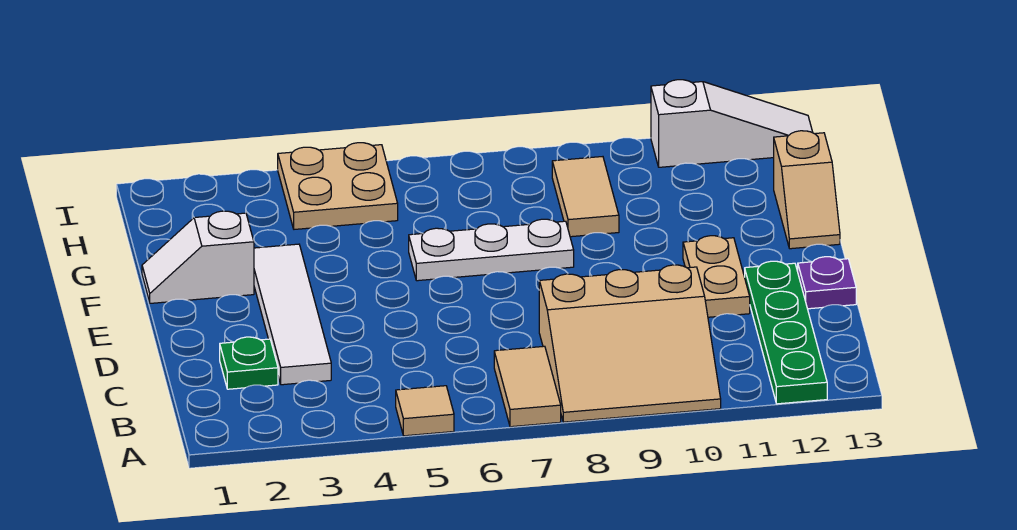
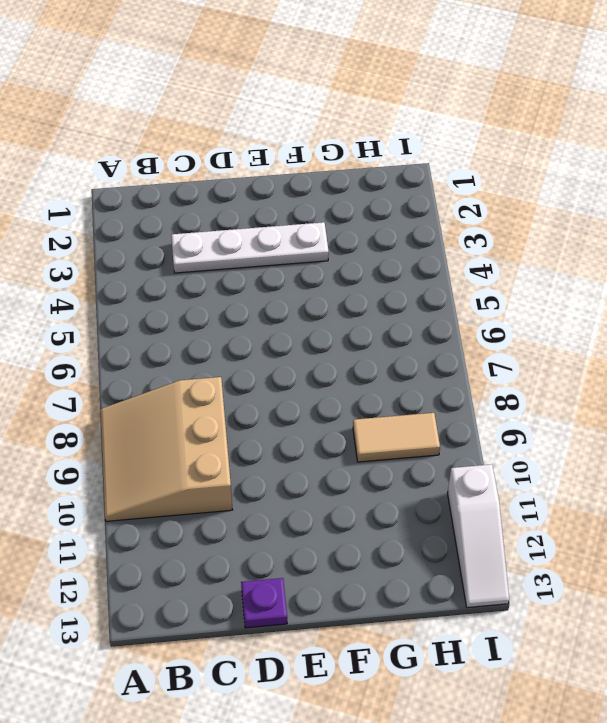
white plate C3:F3 level 1 -> white tile C3:F3 level 1
none -> tan tile A5 level 1
none -> tan tile A7:B7 level 1
none -> green plate A12:D12 level 1

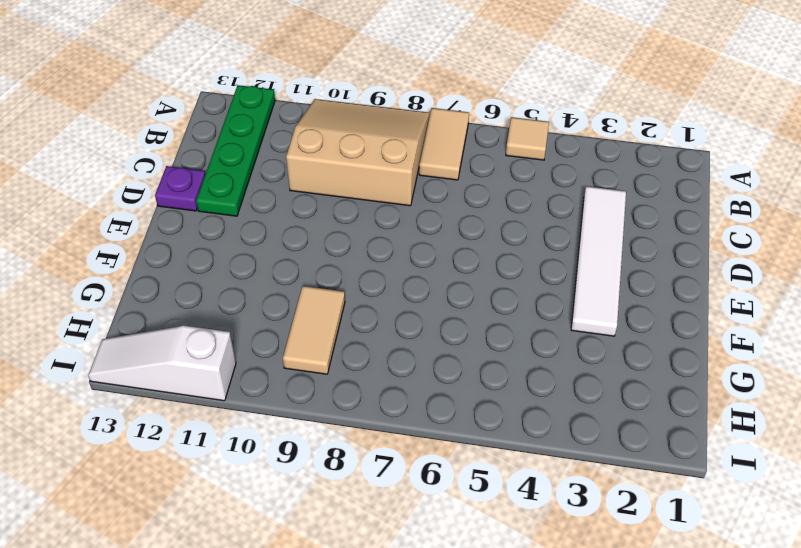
none -> green plate C2 level 1
none -> tan plate D11:E11 level 1
none -> white slope F1:F2 level 1 top 2

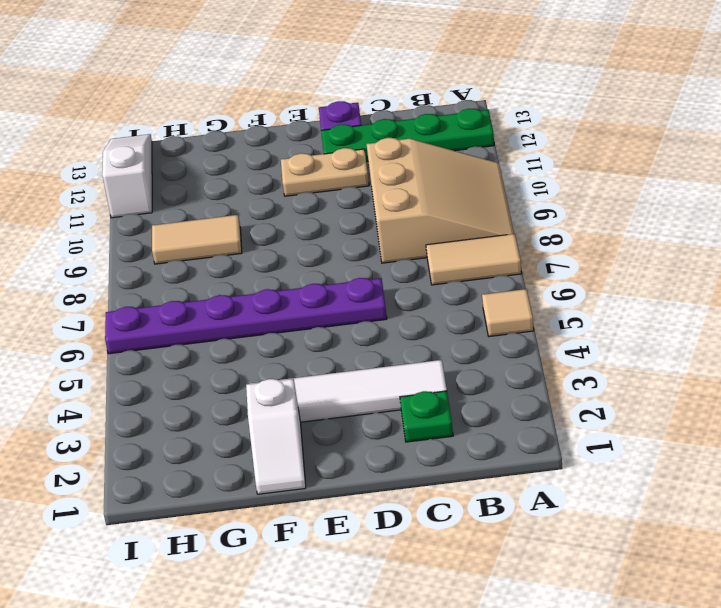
purple plate D6:I6 level 1 -> white plate F6:F8 level 1
none -> tan slope F13:G13 level 1 top G
none -> tan plate H4:I5 level 1

